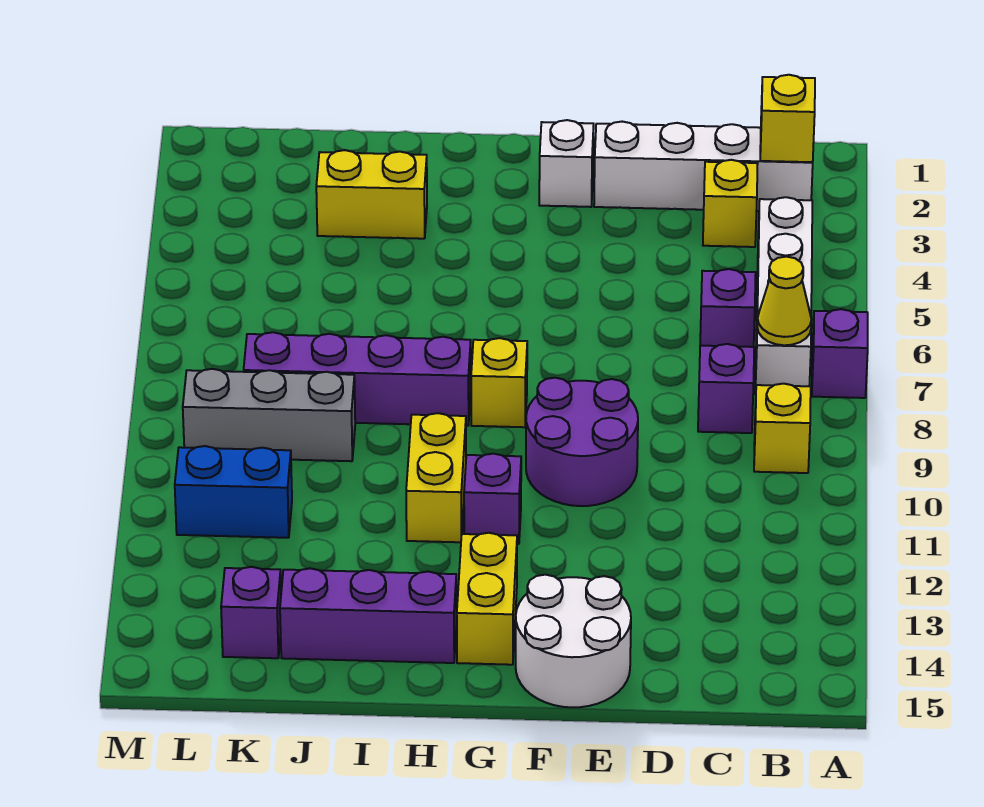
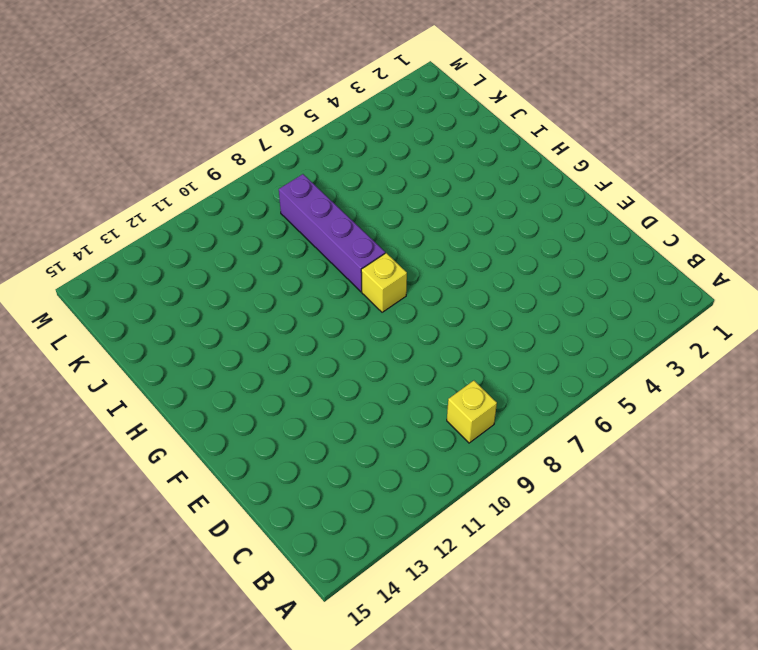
none -> purple brick A7 level 1
none -> white brick B2:E2 level 1
none -> white brick B4:B7 level 1

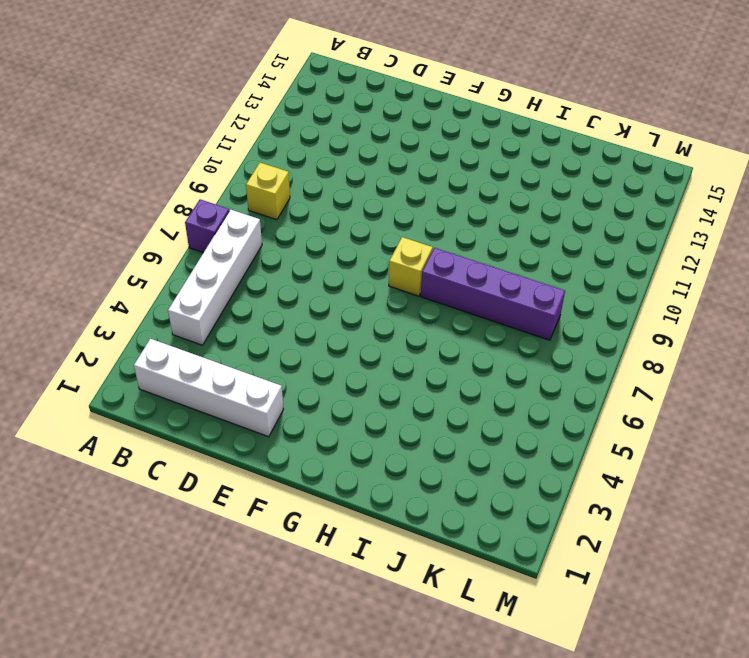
none -> yellow brick C3 level 1
none -> purple brick C6 level 1
none -> purple brick C8 level 1

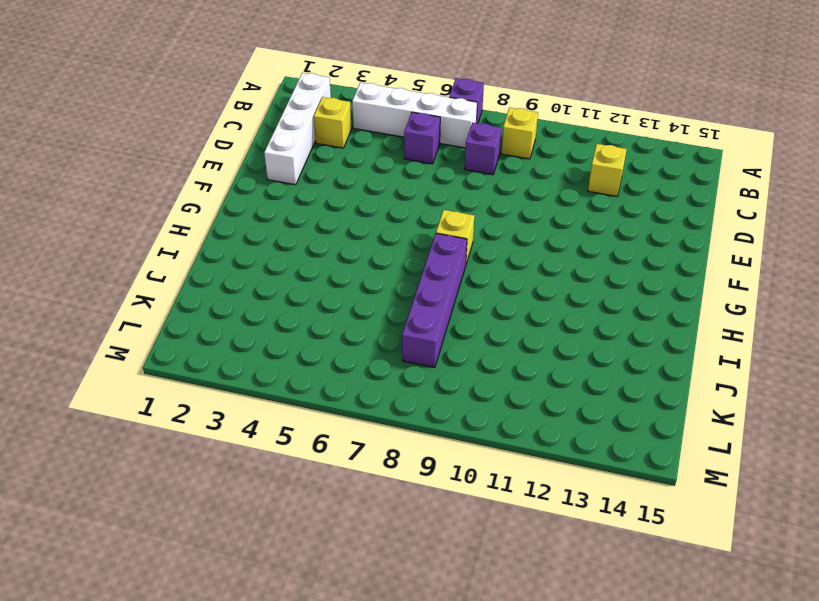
yellow brick C12 level 1 -> yellow brick B2 level 2
none -> purple round brick E9:F10 level 1
none -> white round brick E14:F15 level 1
none -> white brick F2 level 1

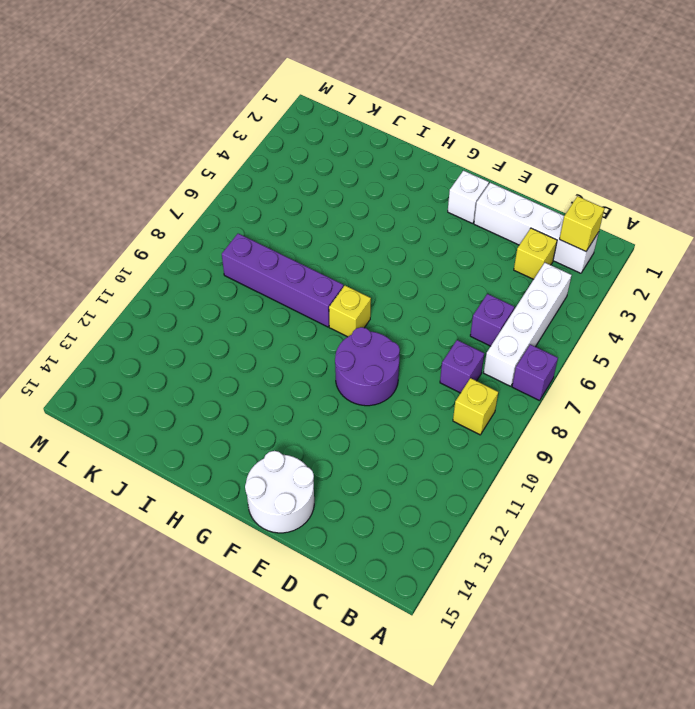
none -> purple brick G11 level 1
none -> yellow brick G13:G14 level 1
none -> yellow brick H10:H11 level 1

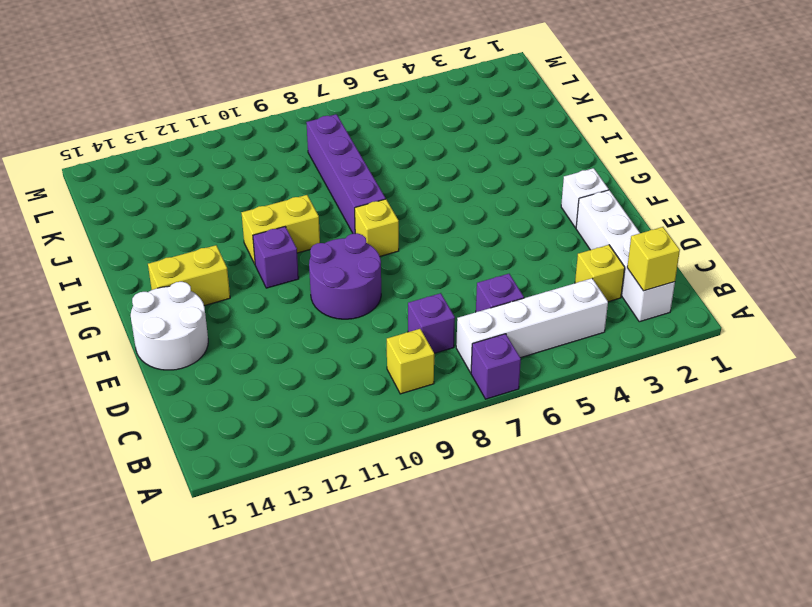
none -> purple brick H14:J14 level 1
none -> yellow brick I3:J3 level 1
none -> grey brick J9:L9 level 1

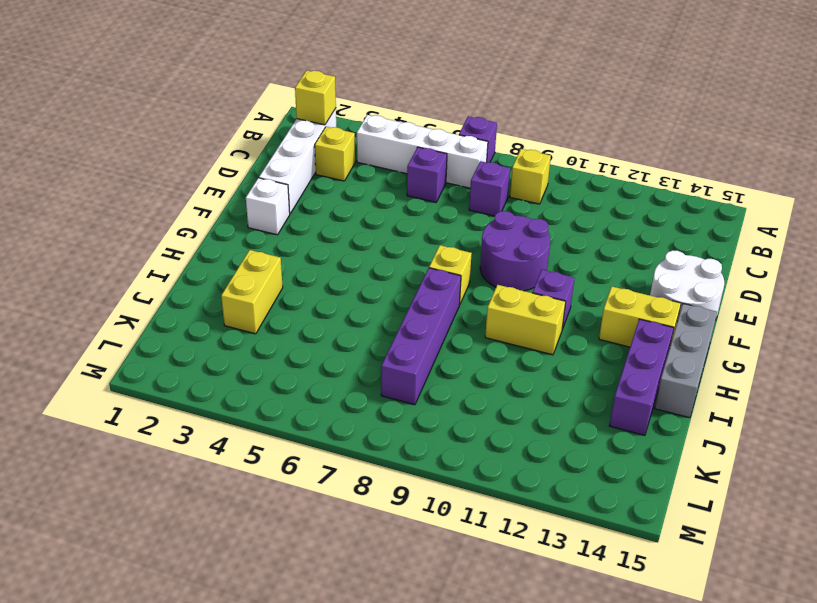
grey brick G15:I15 level 1 -> grey brick J9:L9 level 1
none -> blue brick K11:L11 level 1
none -> purple brick K14 level 1
none -> yellow cone B7 level 2

